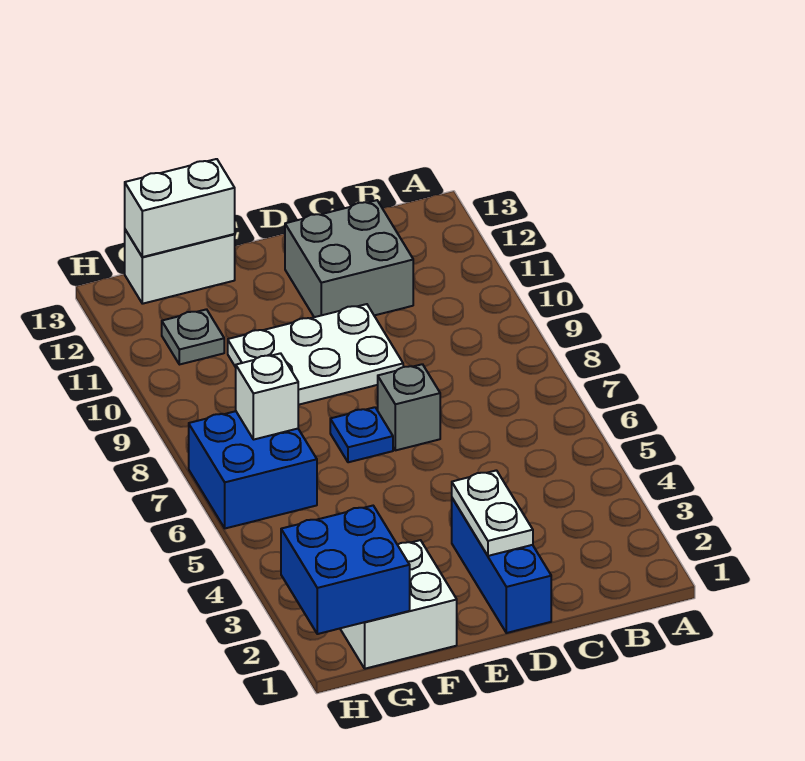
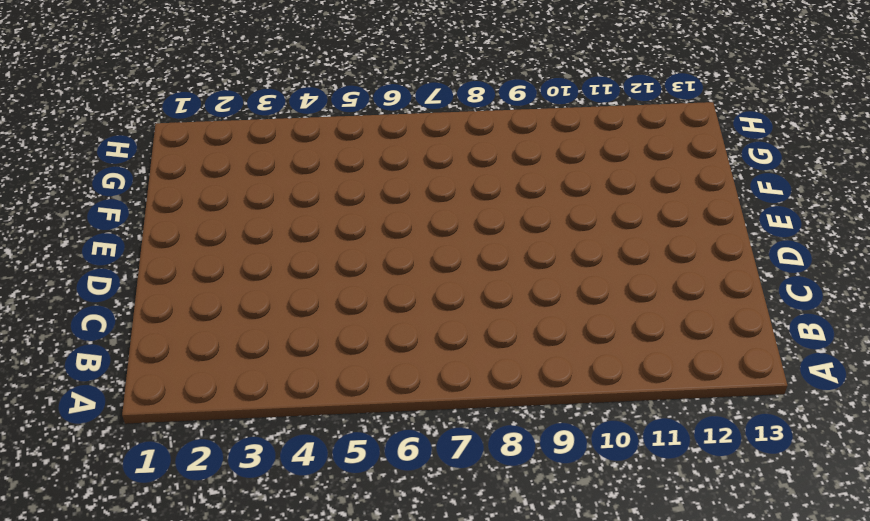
none -> grey brick C11:D12 level 1
none -> blue brick D1:D3 level 1
none -> grey brick D7 level 1

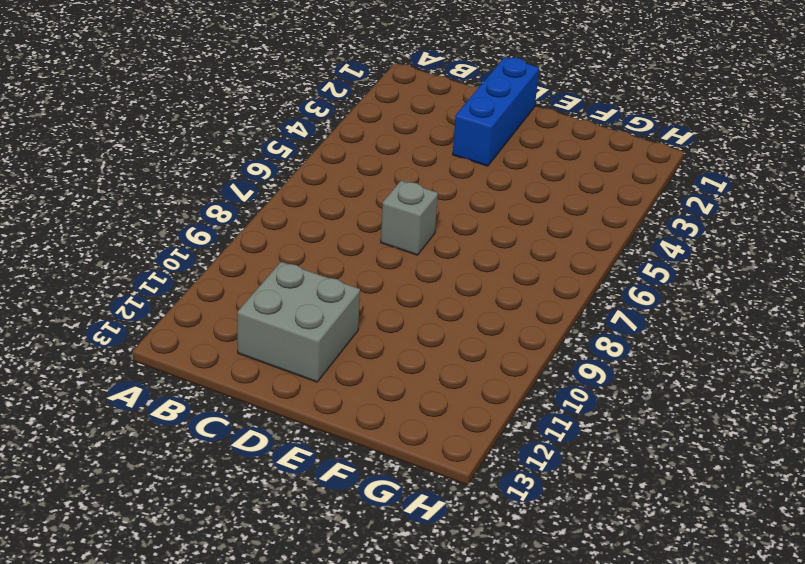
none -> white plate D9:F10 level 1
none -> blue plate E7 level 1
none -> white brick F1:G2 level 1

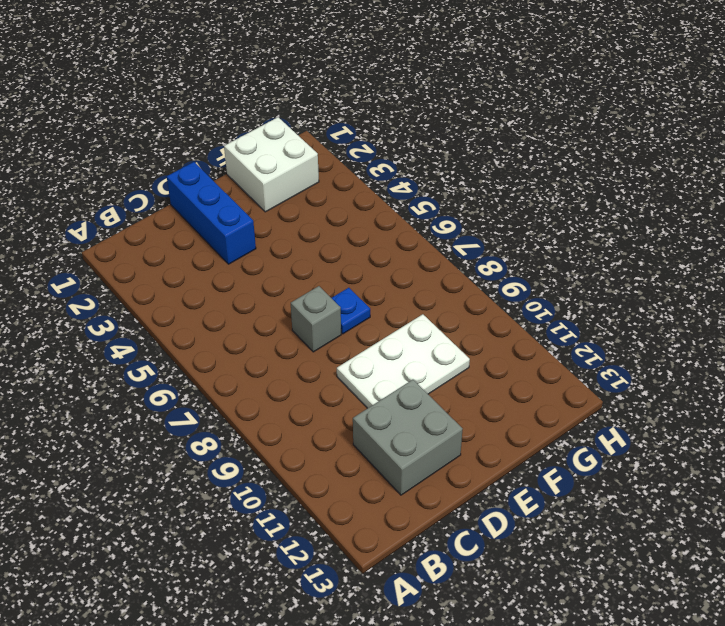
none -> white brick F13:G13 level 1
none -> blue brick G6:H7 level 1
none -> grey plate G11 level 1

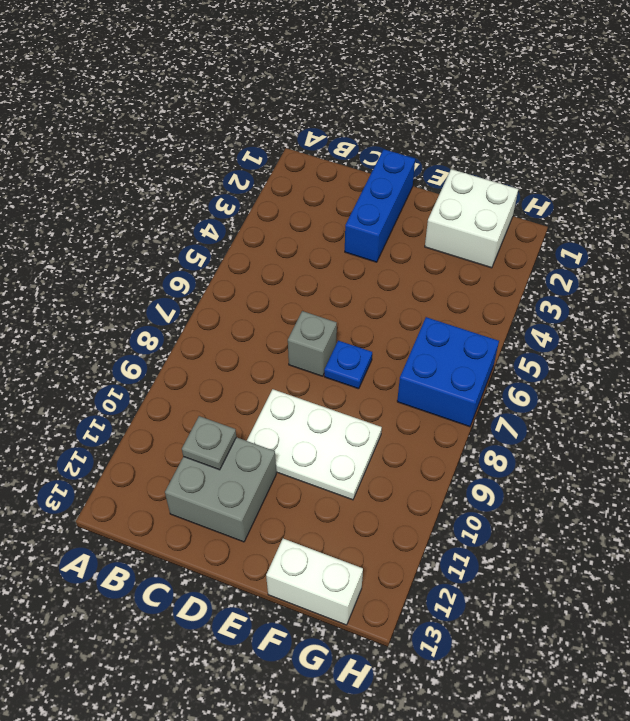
grey plate C11 level 2 -> grey plate G11 level 1
none -> white plate D2:D3 level 2
none -> white brick F13:G13 level 2
none -> blue brick G1:H2 level 2

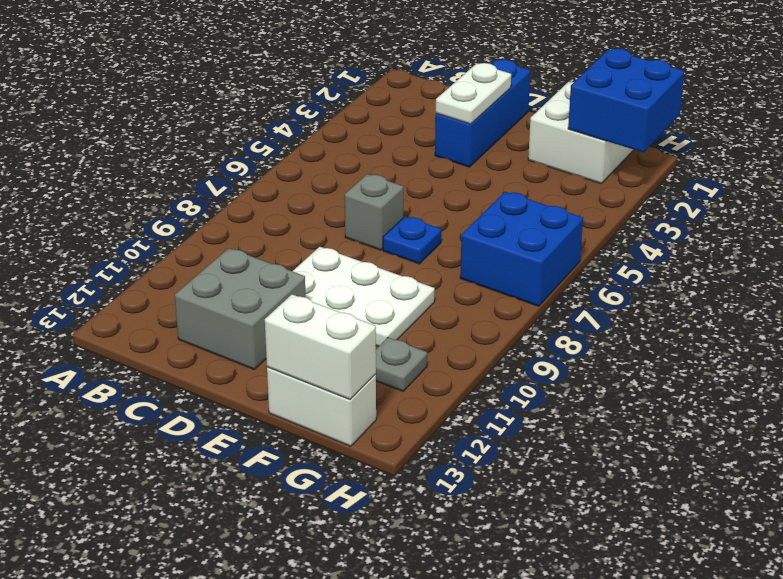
none -> white brick G7 level 2

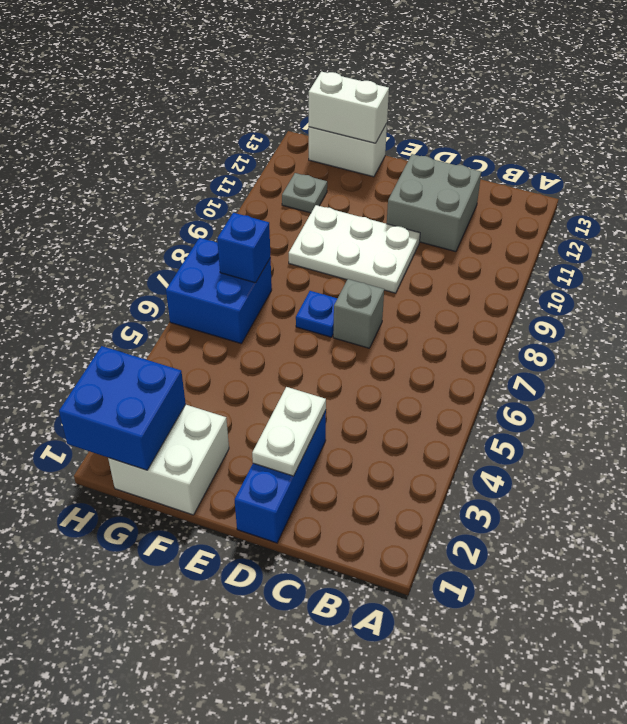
blue brick G7 level 2 -> white brick G7 level 2

